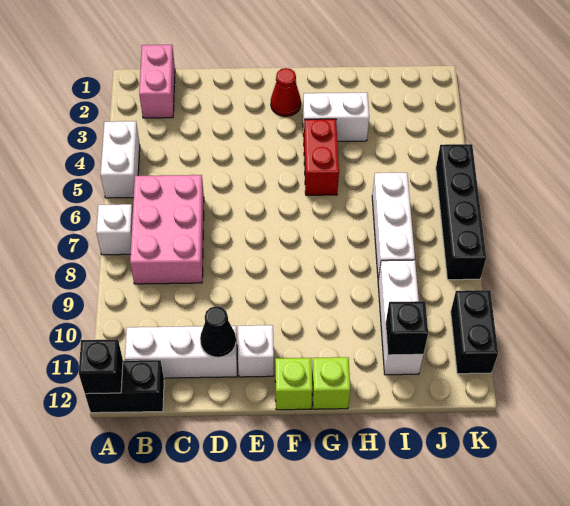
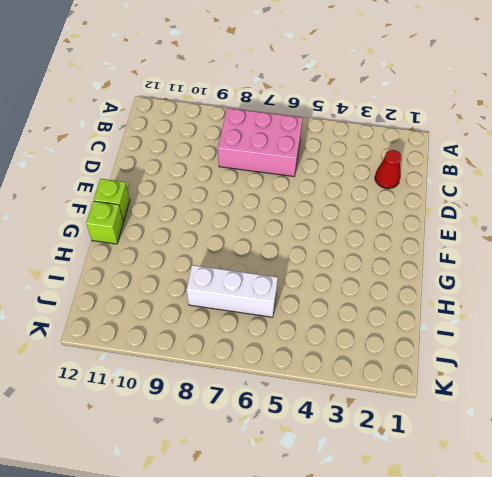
red cone C2 level 1 -> red cone F2 level 1
none -> white brick A4:A5 level 1
none -> white brick A7 level 1
none -> black brick A12:B12 level 1

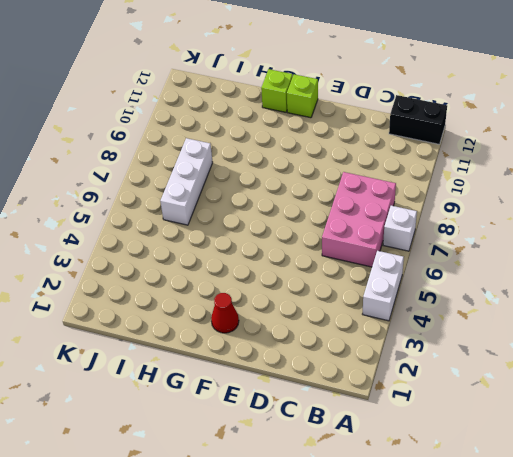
none -> pink brick B1:B2 level 1
none -> white brick B11:D11 level 1
none -> white brick E11 level 1

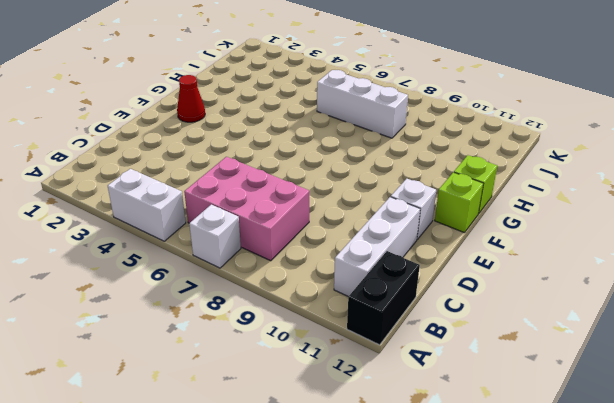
none -> pink brick B1:B2 level 1
none -> white brick G3:H3 level 1
none -> red brick G4:G5 level 1

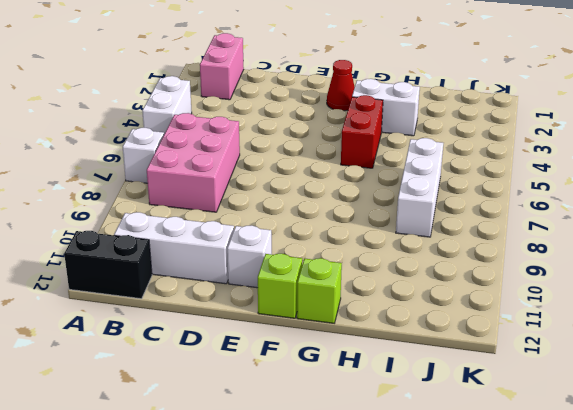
none -> white brick I9:I11 level 1
none -> black brick K5:K8 level 1
none -> black brick K10:K11 level 1

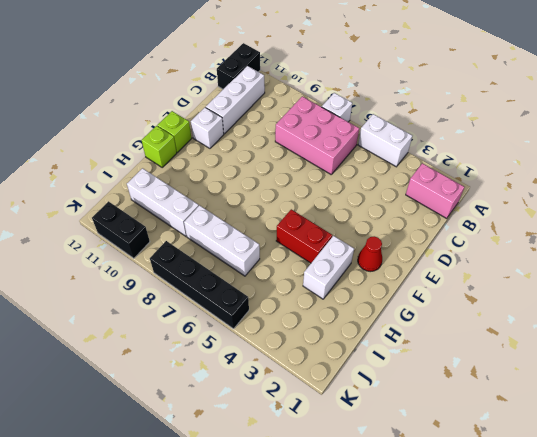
none -> black brick A12 level 2
none -> black cone D11 level 2
none -> black brick I11 level 2

